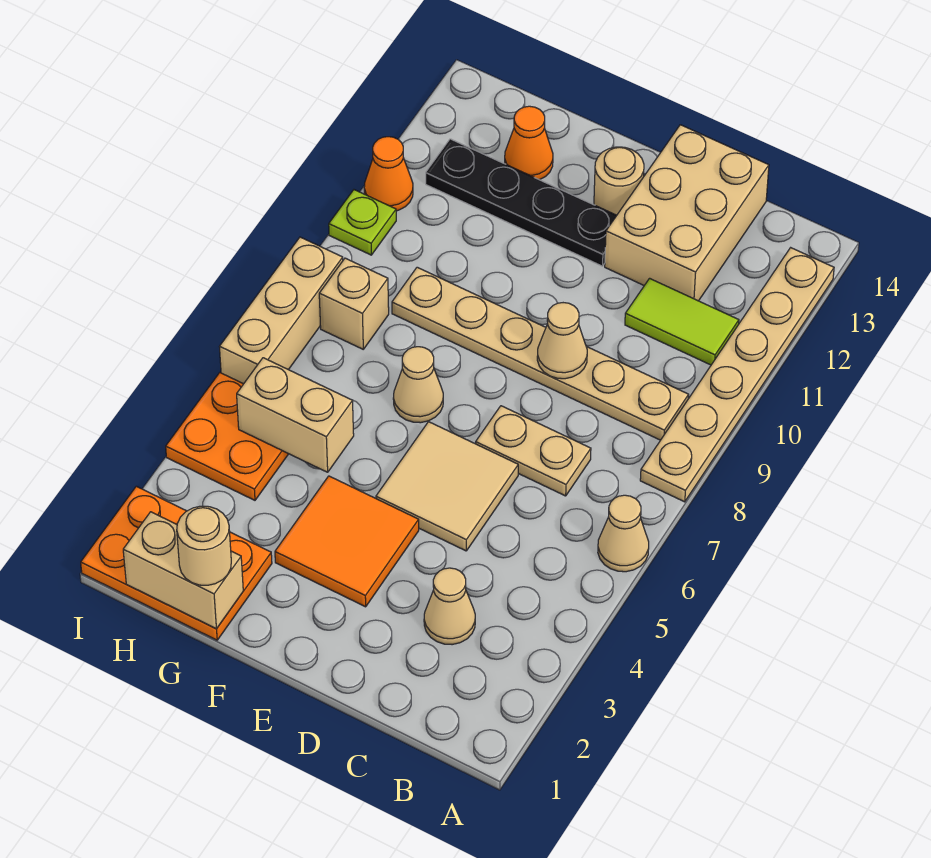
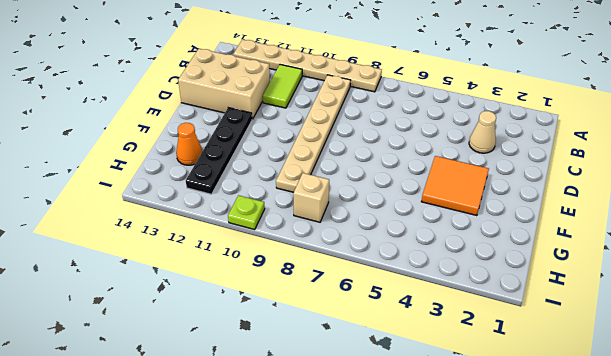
none -> tan cone A6 level 1
none -> tan plate C7:D7 level 1
none -> tan tile D5:E6 level 1

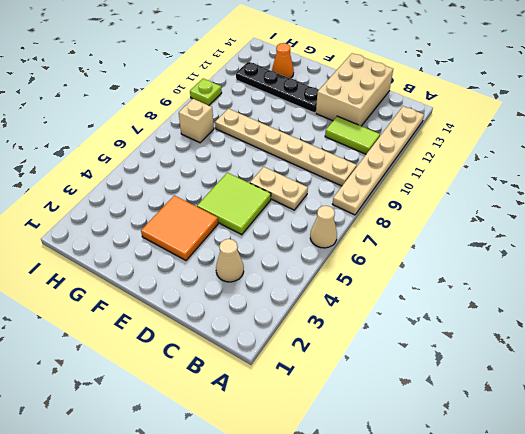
lime tile D5:E6 level 1 -> tan tile D5:E6 level 1
none -> tan round brick E13 level 1
none -> tan cone F7 level 1
none -> orange plate G1:I2 level 1

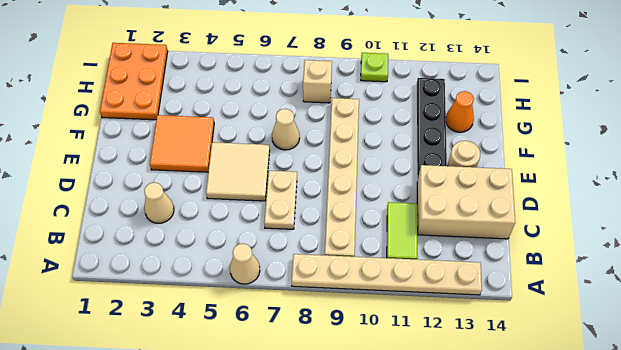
none -> orange plate H4:I5 level 1
none -> tan brick I6:I8 level 1
none -> orange cone I11 level 1

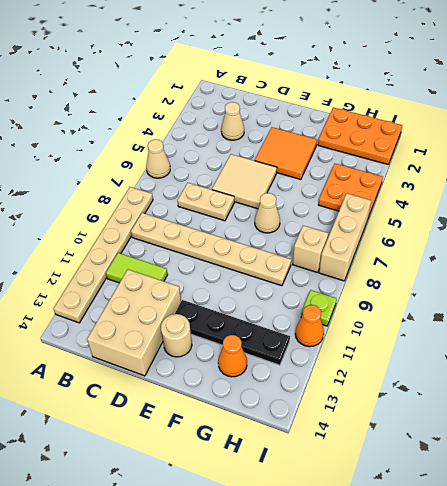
none -> tan cone D9 level 2
none -> tan brick G1:H1 level 2
none -> tan brick G5:H5 level 2

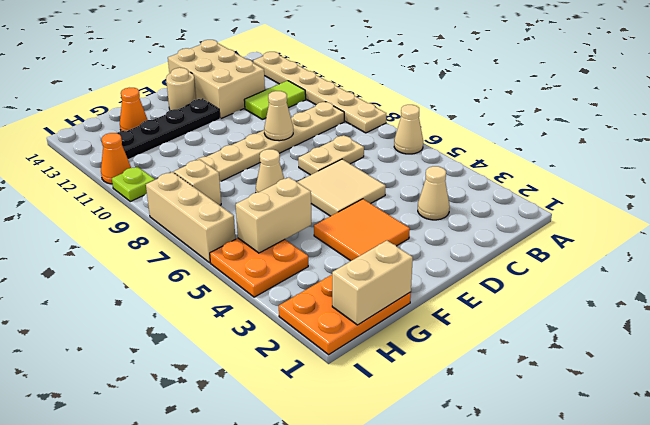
none -> tan round brick G1 level 3

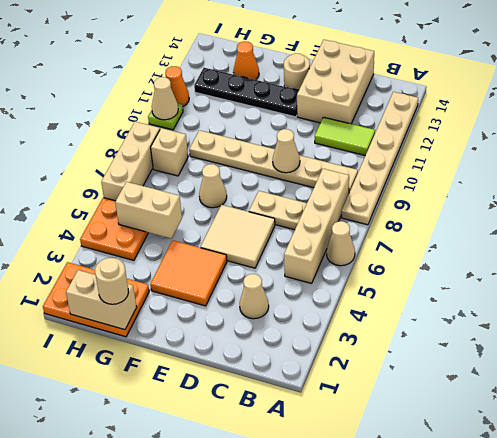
tan brick B5:B8 level 1 -> none
tan cone I10 level 2 -> none

